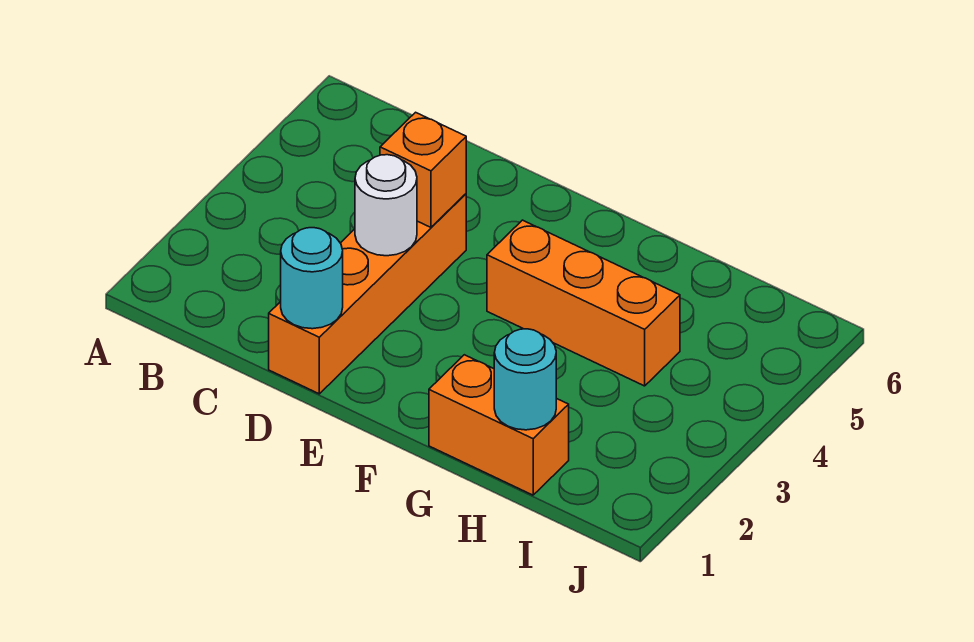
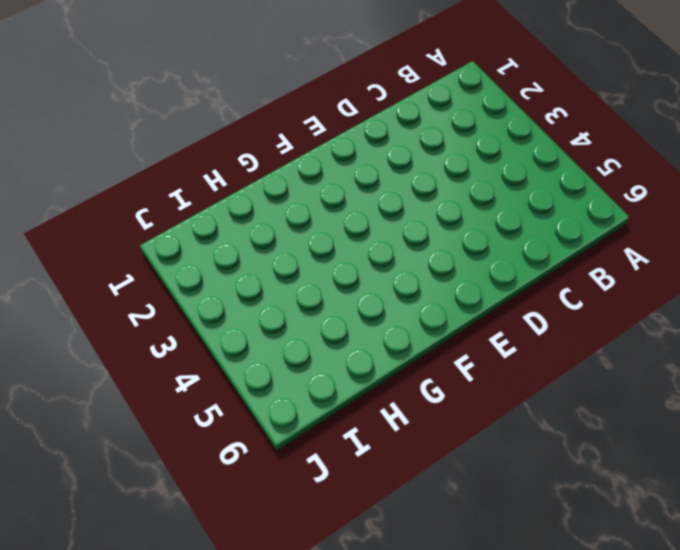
none -> orange brick D1:D4 level 1
none -> orange brick F4:H4 level 1

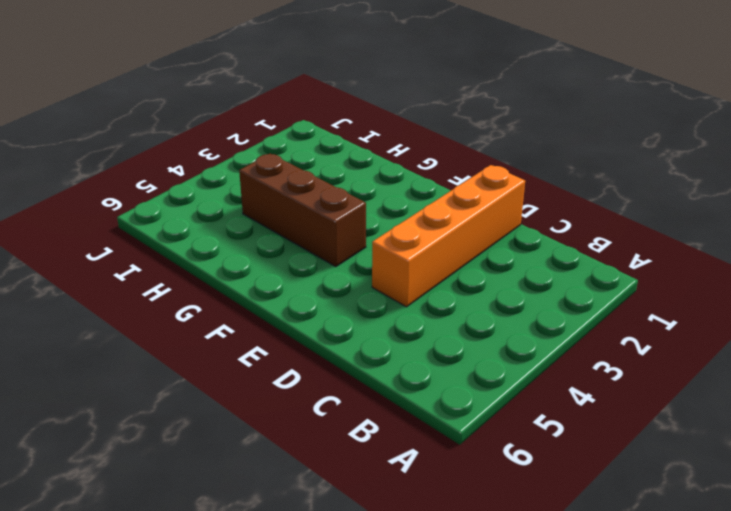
brown brick F4:H4 level 1 -> orange brick F4:H4 level 1
none -> orange brick G1:H1 level 1
none -> cyan round brick D1 level 2

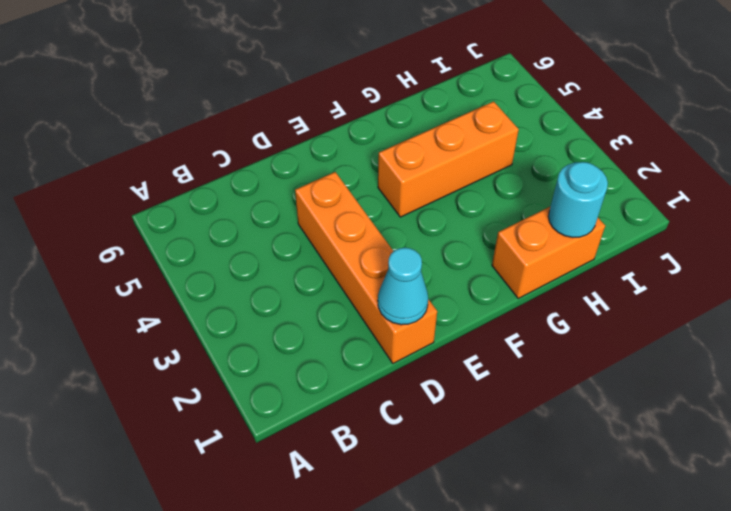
cyan cone D1 level 2 -> cyan round brick D1 level 2
none -> white round brick D3 level 2
none -> orange brick D4 level 2

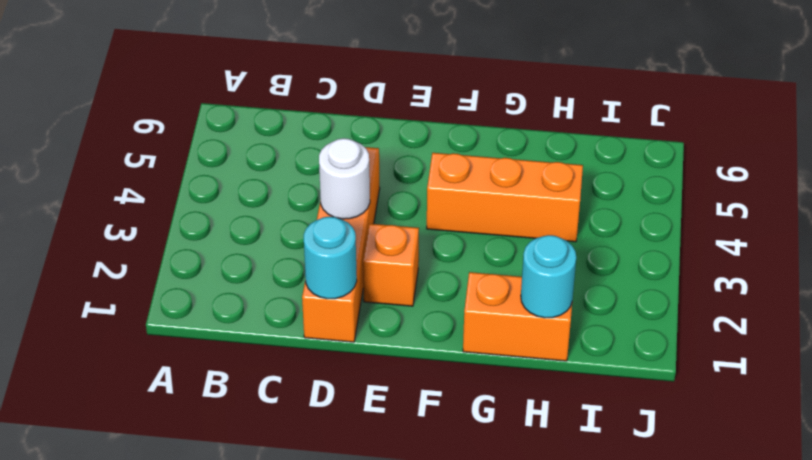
orange brick E2 level 1 -> orange brick D4 level 2

